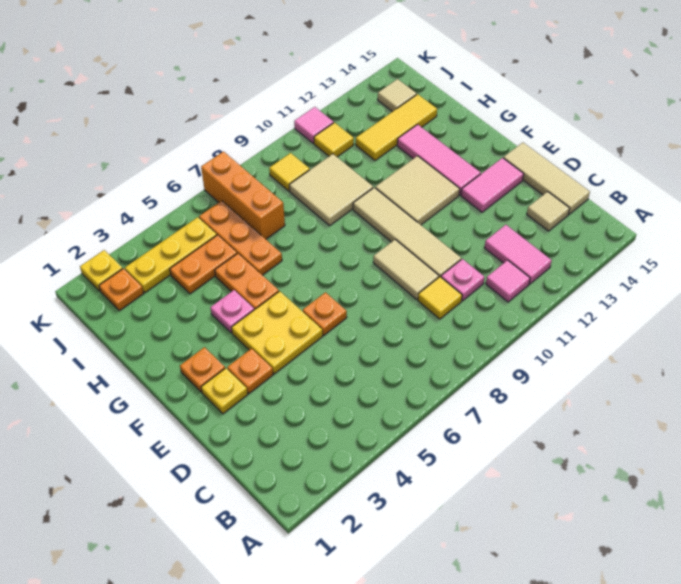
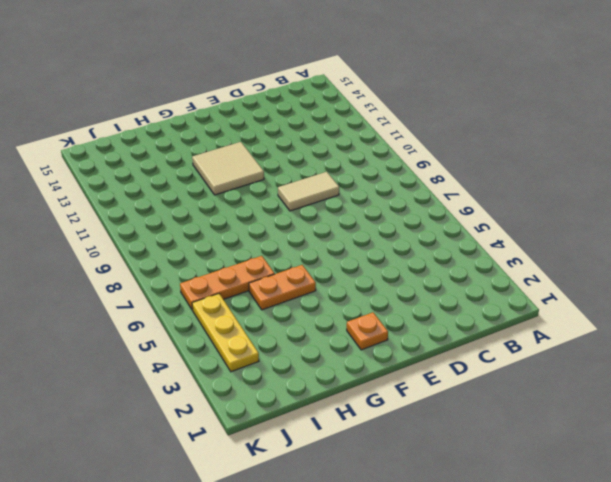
none -> pink tile B11 level 1
none -> pink tile B12:C12 level 1
none -> yellow tile C9 level 1
none -> pink plate C10 level 1

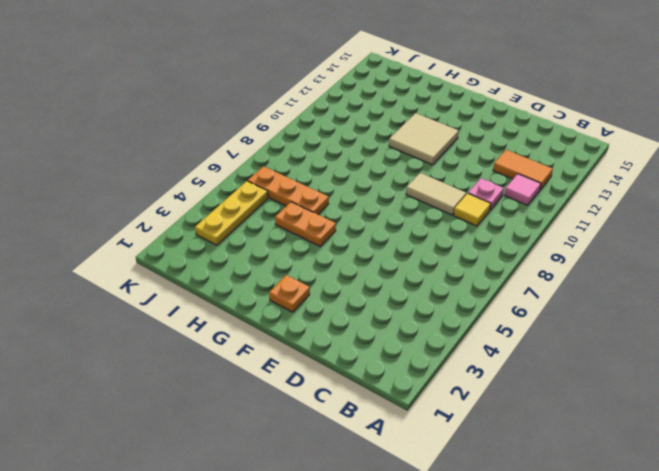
orange tile B12:C12 level 1 -> pink tile B12:C12 level 1
none -> tan tile C14 level 1
none -> tan tile C15:E15 level 1
none -> tan tile D10:G10 level 1
none -> yellow plate E2 level 1

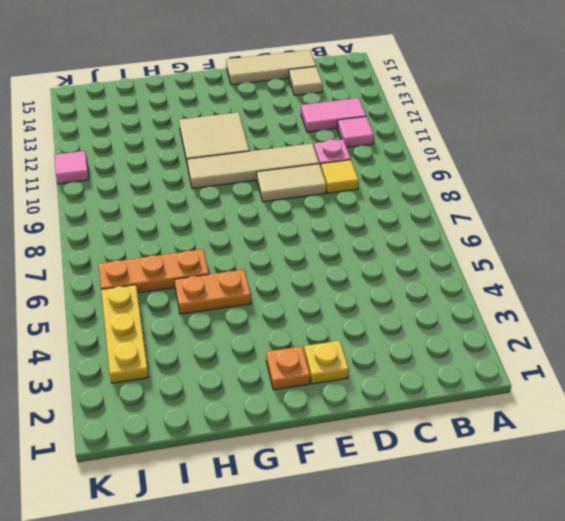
none -> orange plate E3 level 1
none -> yellow plate E4:F5 level 1
none -> orange plate E6 level 1
none -> pink tile E13:E14 level 1

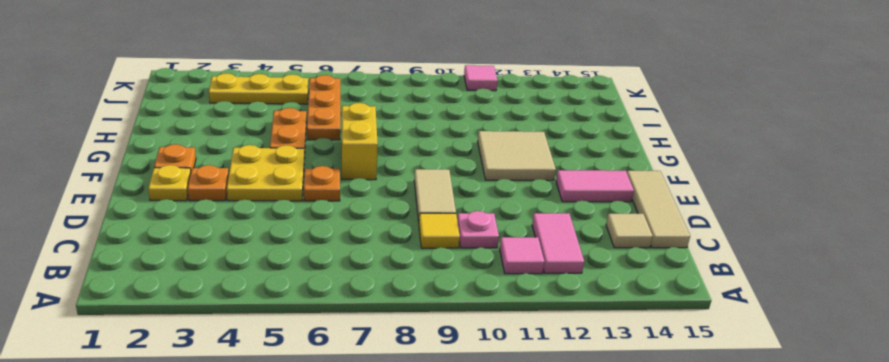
yellow brick F7:G7 level 1 -> none
none -> tan tile D10:G10 level 1
none -> pink tile F13:H13 level 1
none -> pink plate G4 level 1
none -> tan tile H9:I10 level 1

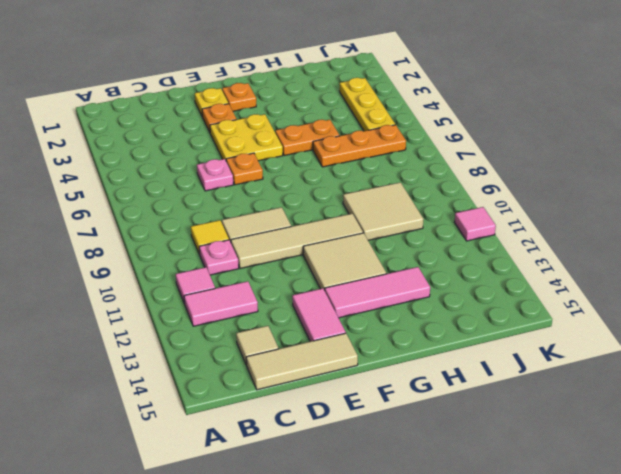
pink plate D6 level 1 -> pink plate G4 level 1
none -> orange plate I4:I5 level 1
none -> orange brick I7:K7 level 1
none -> yellow tile I12:I14 level 1
none -> orange plate J2 level 1

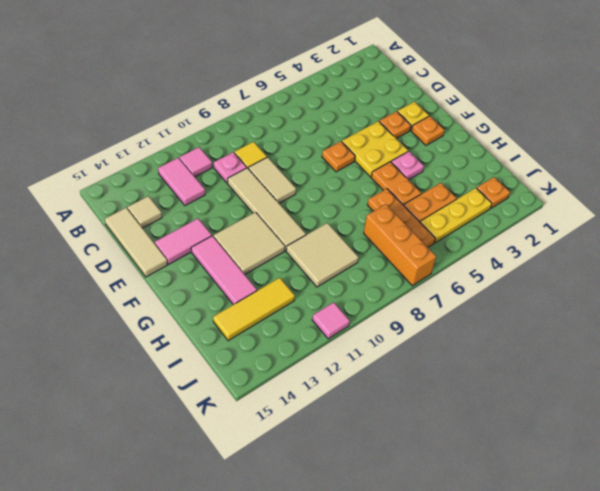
none -> yellow tile J9 level 1
none -> yellow tile J11 level 1
none -> tan tile J14 level 1
none -> yellow plate K2 level 1

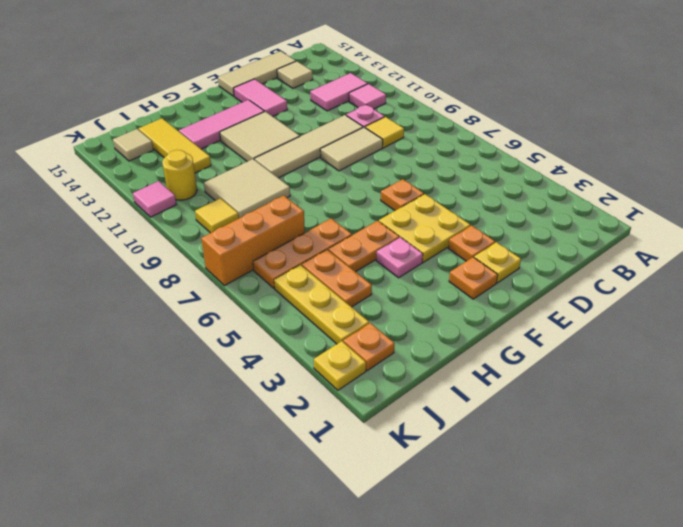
yellow round brick J11 level 1 -> yellow tile J11 level 1

